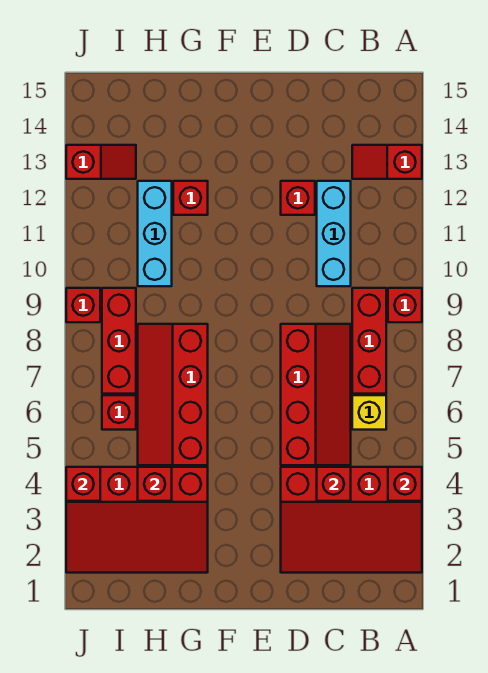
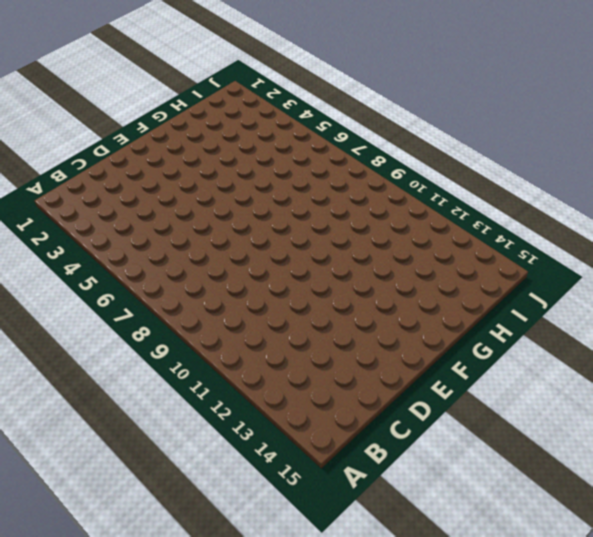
none -> red slope A2:D4 level 1 top 4
none -> red brick A9 level 1
none -> red slope A13:B13 level 1 top A

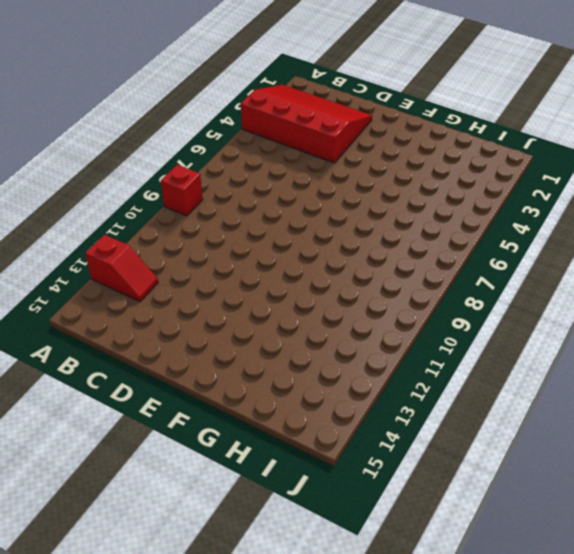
none -> yellow brick B6 level 1
none -> red brick B7:B9 level 1
none -> red slope C5:D8 level 1 top D

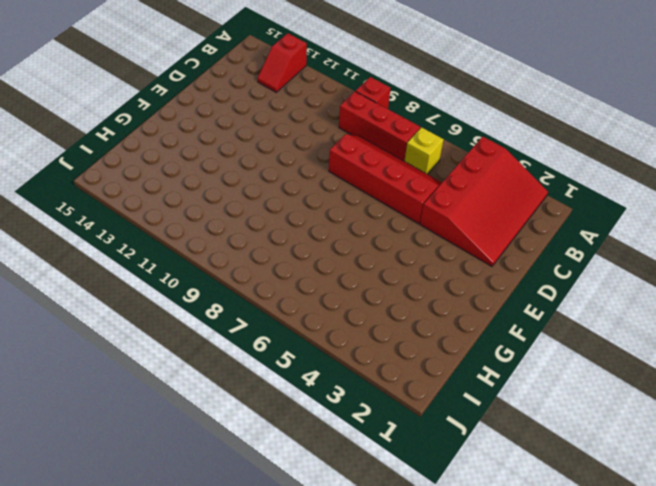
none -> cyan brick C10:C12 level 1
none -> red brick D12 level 1
none -> red slope G2:J4 level 1 top 4

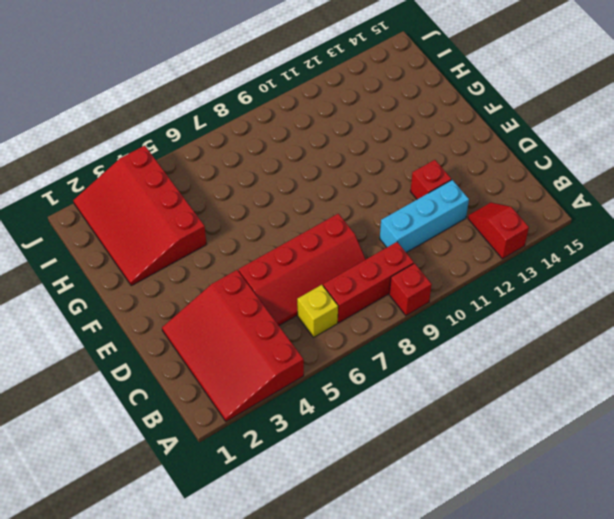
none -> red slope G5:H8 level 1 top G
none -> red brick G12 level 1
none -> cyan brick H10:H12 level 1

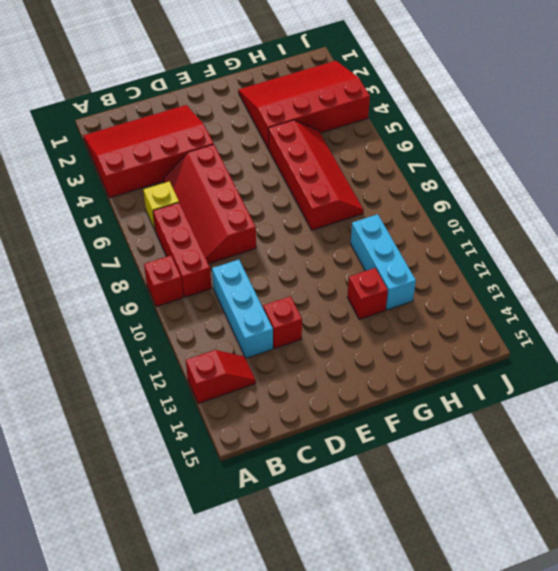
none -> red brick I6 level 1
none -> red brick I7:I9 level 1
none -> red slope I13:J13 level 1 top J

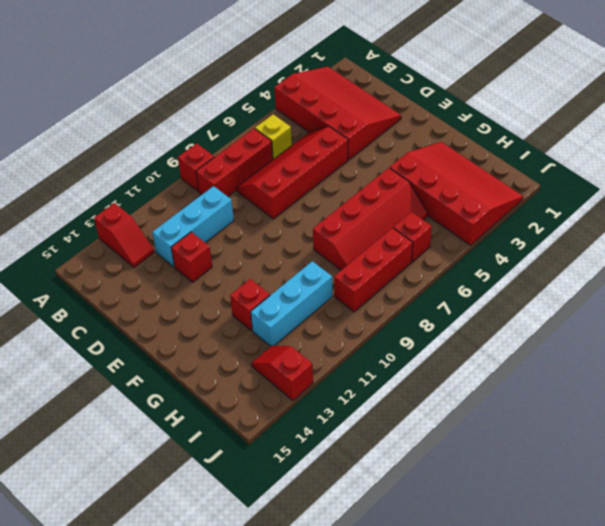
none -> red brick J9 level 1
none -> red brick A4 level 2
none -> red brick C4 level 2

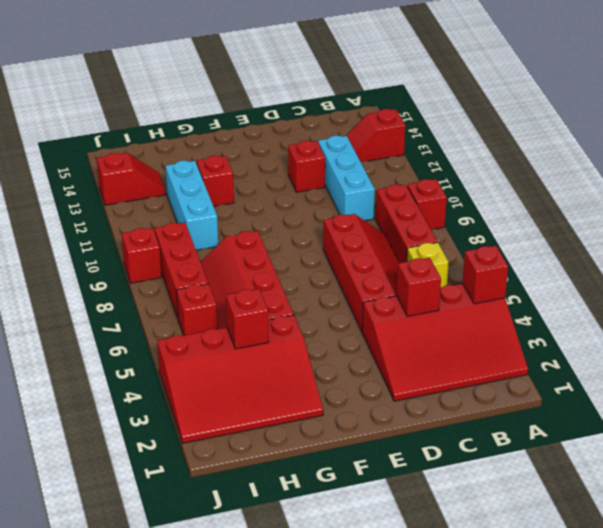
none -> red brick J4 level 2

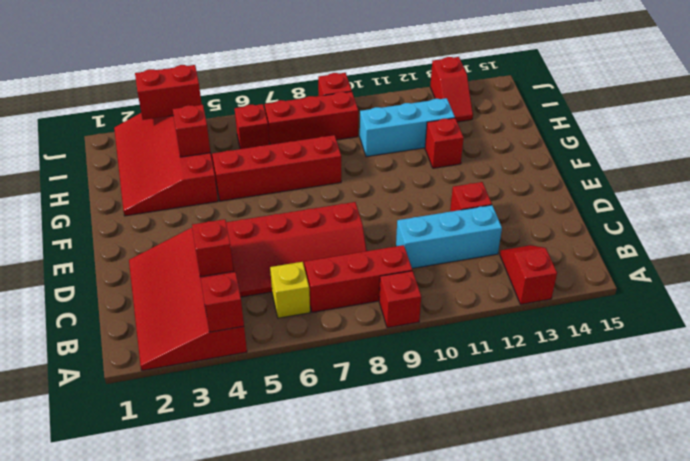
red brick J3:J4 level 2 -> red brick J4 level 2

